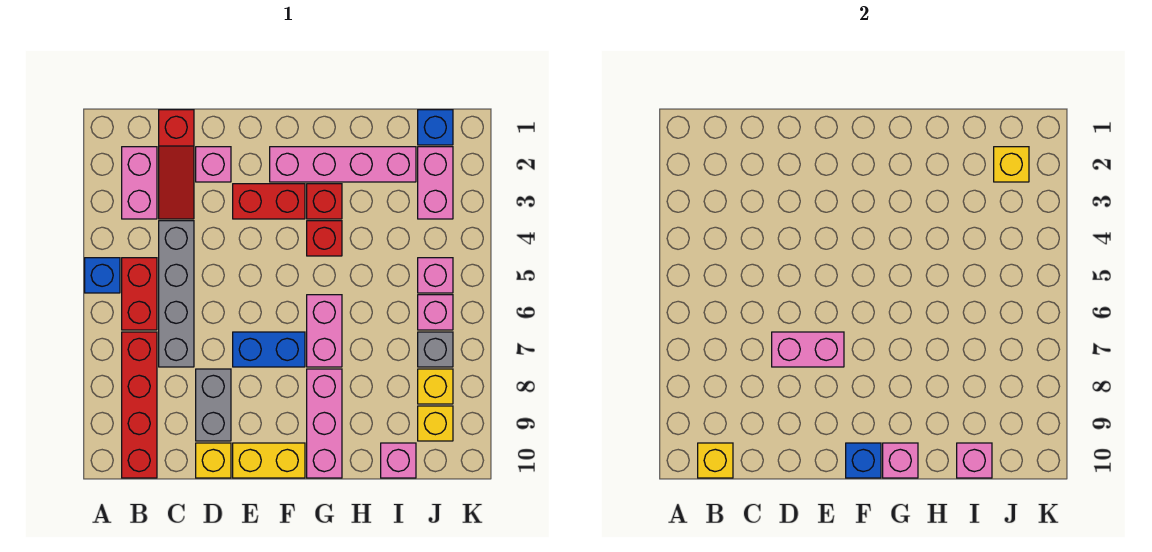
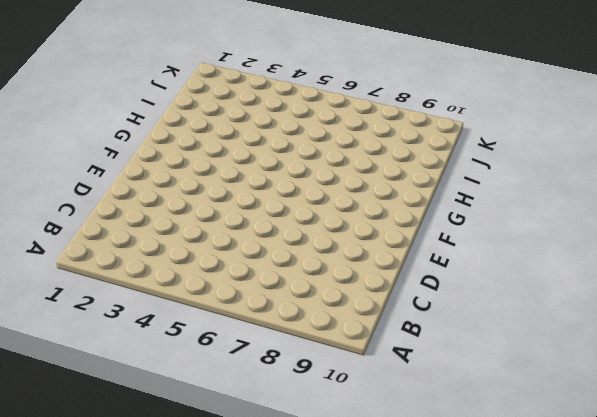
none -> blue brick A5 level 1
none -> pink brick B2:B3 level 1
none -> red brick B5:B6 level 1
none -> red brick B7:B10 level 1

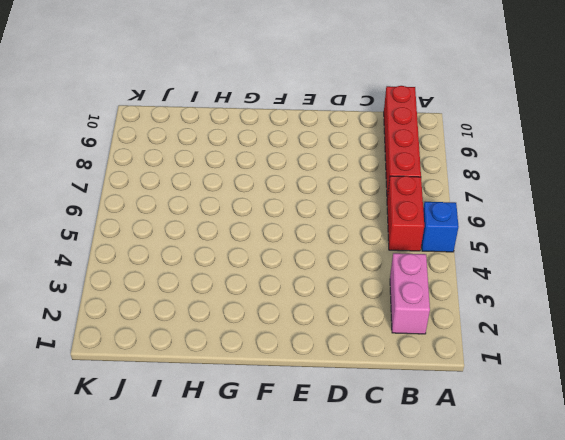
none -> red slope C1:C3 level 1 top 1
none -> grey brick C4:C7 level 1
none -> pink brick D2 level 1
none -> grey brick D8:D9 level 1

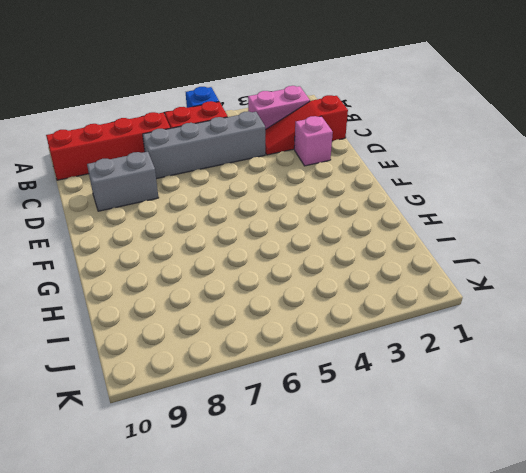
none -> yellow brick D10 level 1
none -> red brick E3:F3 level 1
none -> blue brick E7:F7 level 1
none -> yellow brick E10:F10 level 1

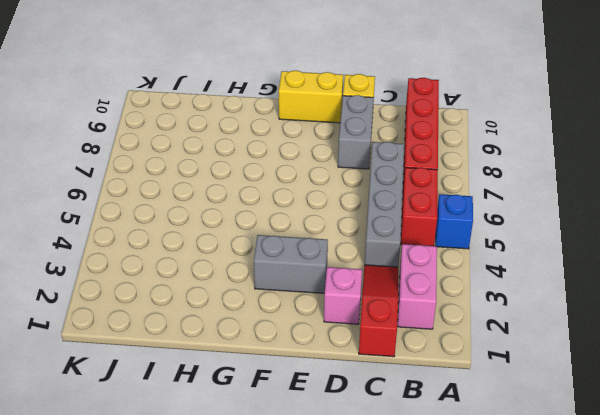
grey brick E3:F3 level 1 -> red brick E3:F3 level 1
none -> blue brick E7:F7 level 1
none -> pink brick F2:I2 level 1
none -> red brick G3 level 1
none -> red brick G4 level 1

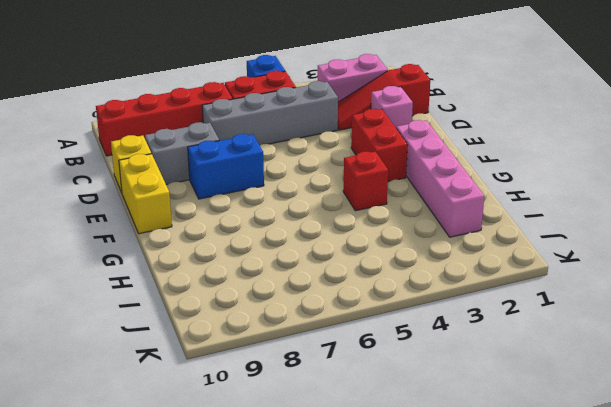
blue brick E7:E8 level 1 -> blue brick E7:F7 level 1
none -> red brick G3 level 1
none -> pink brick G6:G7 level 1
none -> pink brick G8:G10 level 1
none -> pink brick I10 level 1

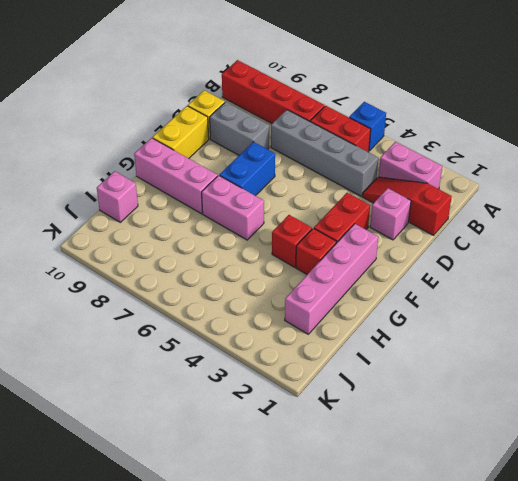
none -> blue brick J1 level 1
none -> pink brick J2:J3 level 1
none -> pink brick J5 level 1
none -> pink brick J6 level 1

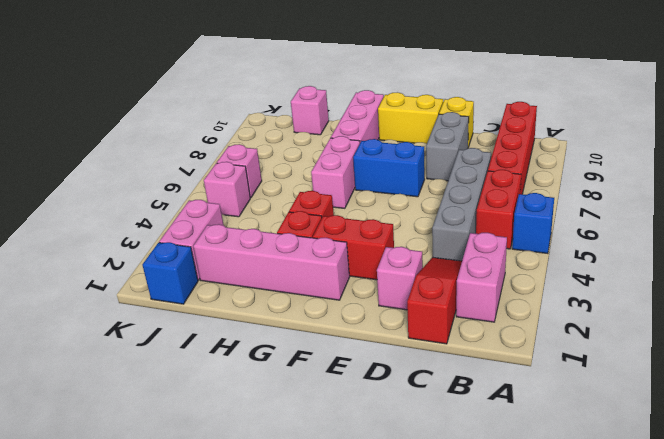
none -> grey brick J7 level 1
none -> yellow brick J8 level 1
none -> yellow brick J9 level 1
none -> yellow brick B10 level 2

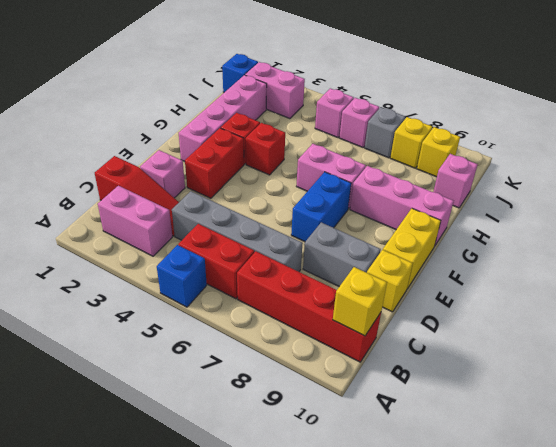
none -> pink brick D7:E7 level 2
none -> blue brick F10 level 2
none -> pink brick G10 level 2
none -> pink brick I10 level 2

